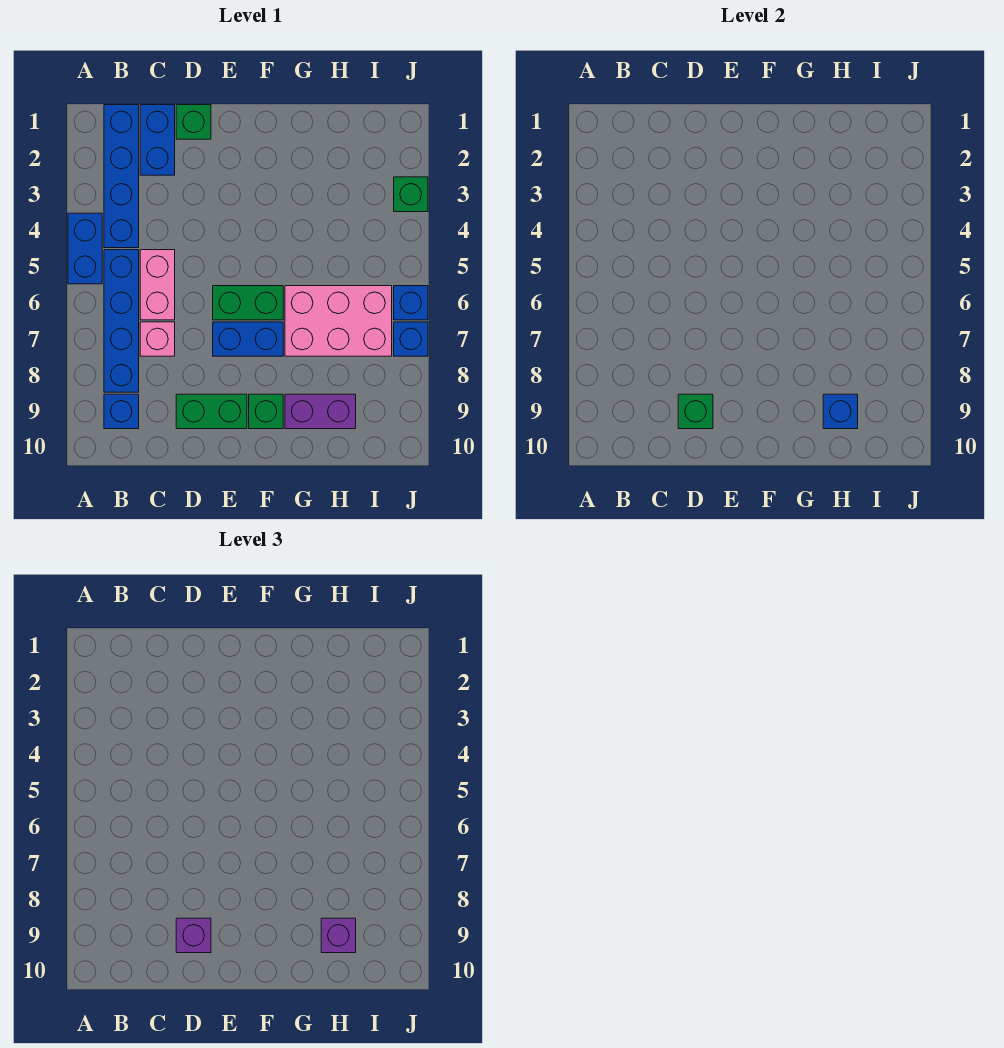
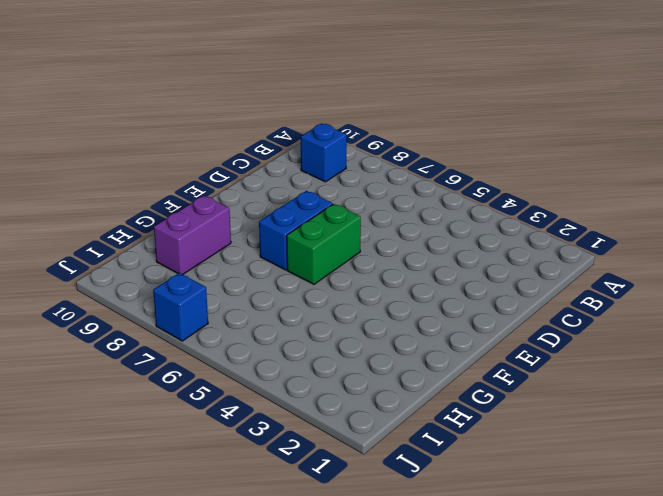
none -> blue brick A4:A5 level 1
none -> blue brick B1:B4 level 1
none -> blue brick B5:B8 level 1

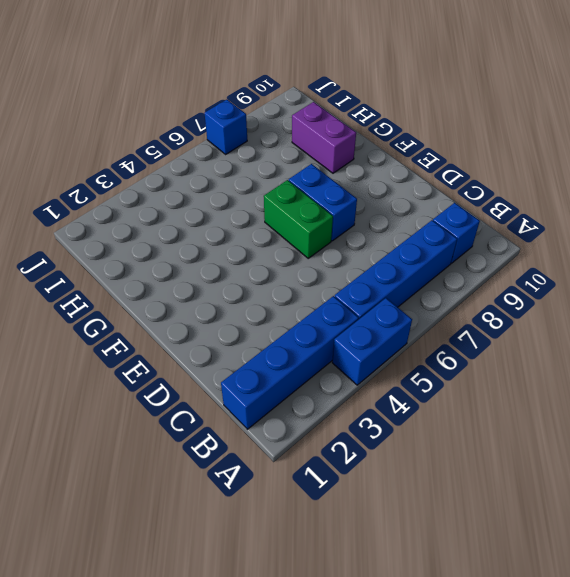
none -> blue brick C1:C2 level 1
none -> pink brick C5:C6 level 1
none -> pink brick C7 level 1

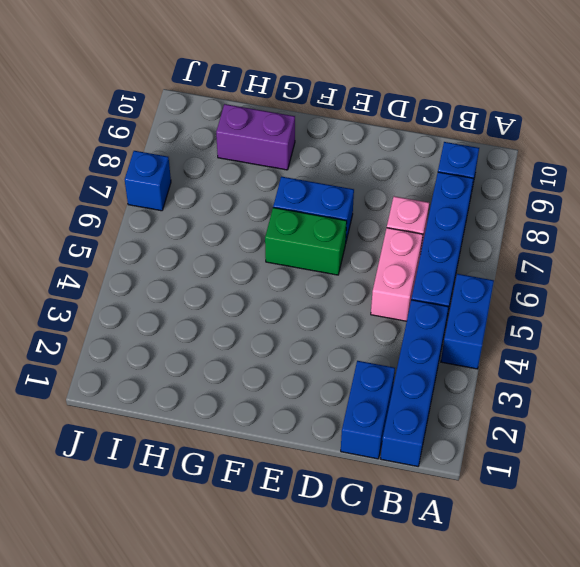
none -> green brick D1 level 1
none -> green brick D9:E9 level 1
none -> green brick F9 level 1

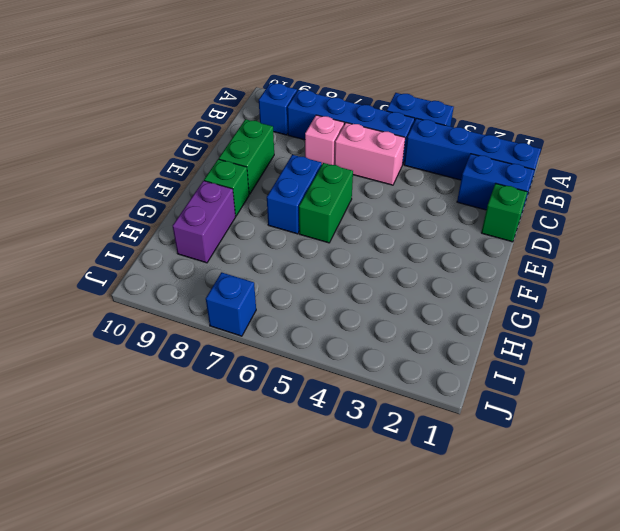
none -> pink brick G6:I7 level 1
none -> green brick J3 level 1
none -> blue brick J6 level 1

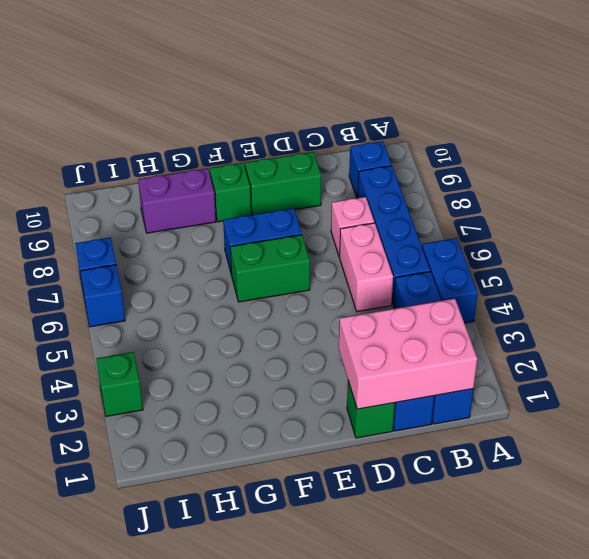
pink brick B1:D2 level 2 -> pink brick G6:I7 level 1
none -> green brick D9 level 2
none -> blue brick H9 level 2
none -> purple brick D9 level 3

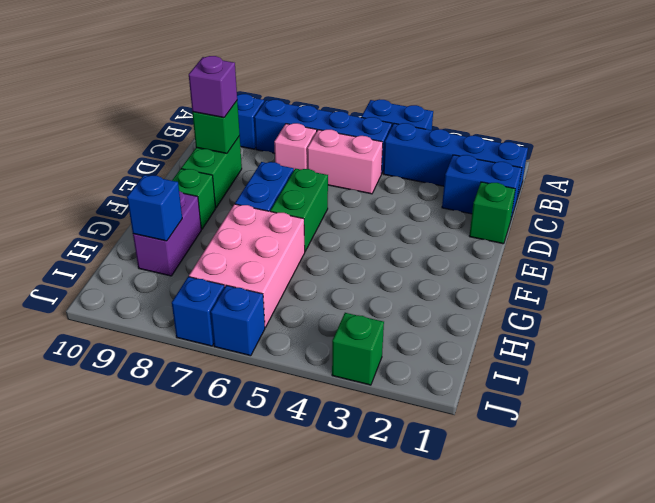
none -> purple brick H9 level 3

